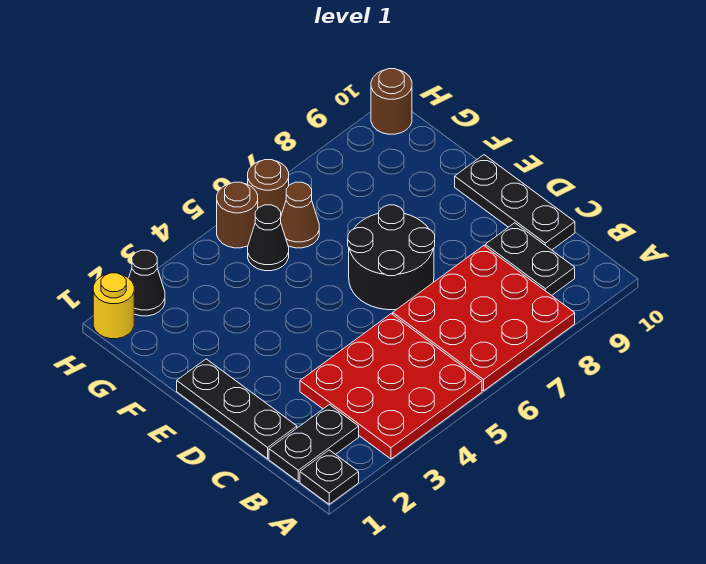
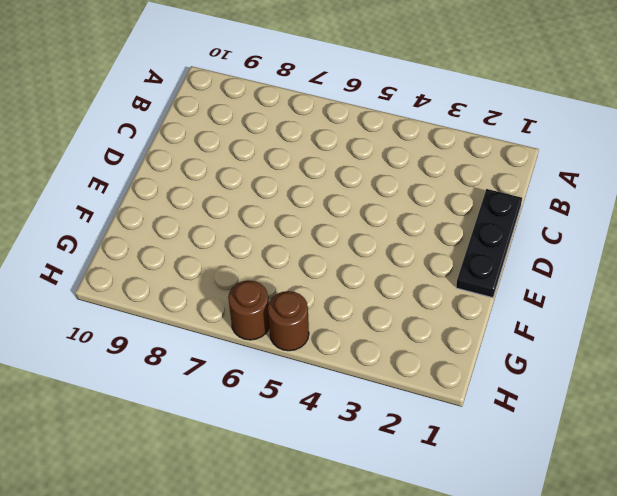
none -> black plate A1 level 1
none -> red plate A3:C5 level 1
none -> red plate A6:C8 level 1

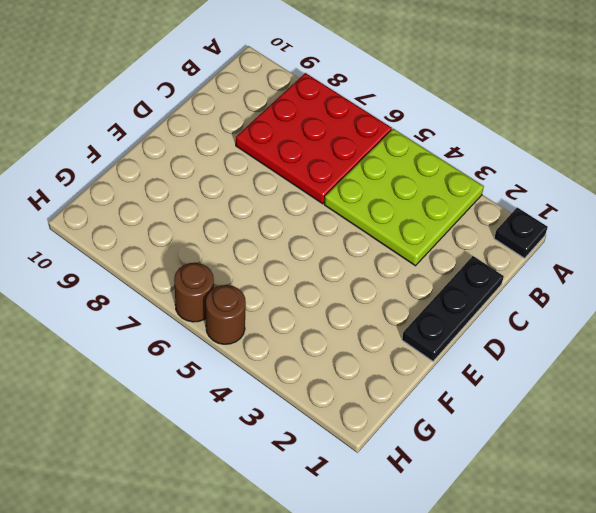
lime plate A3:C5 level 1 -> red plate A3:C5 level 1
none -> black plate B1:B2 level 1
none -> black plate B9:C9 level 1
none -> black plate C10:E10 level 1

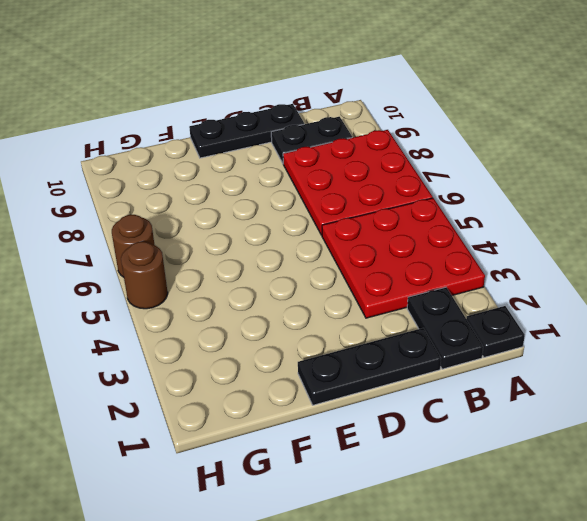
none -> black round brick D6:E7 level 1
none -> black cone G5 level 1
none -> brown cone G6 level 1

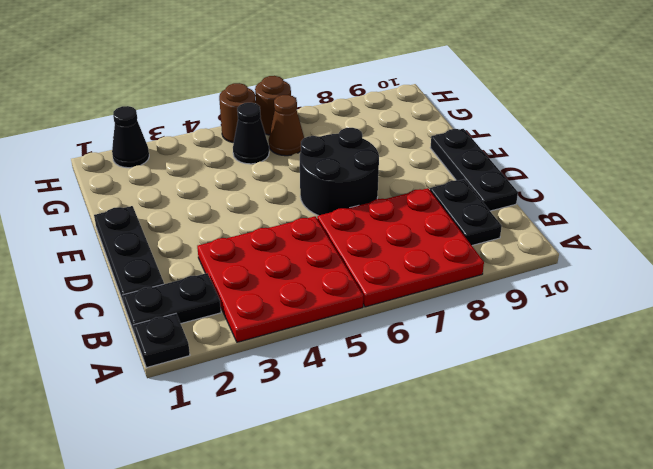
none -> yellow round brick H1 level 1
none -> brown round brick H10 level 1

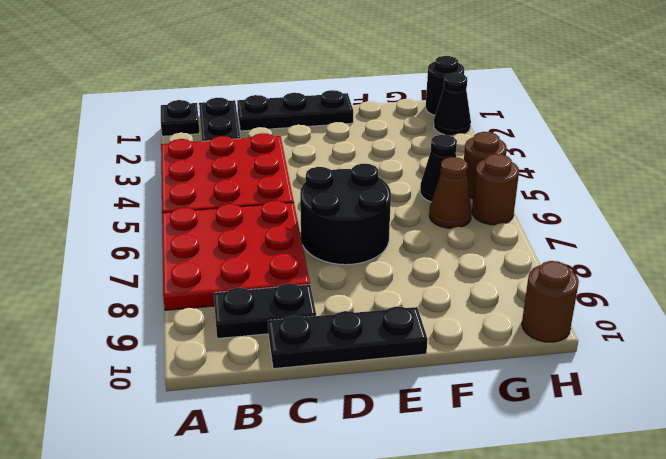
black round brick H1 level 1 -> yellow round brick H1 level 1

